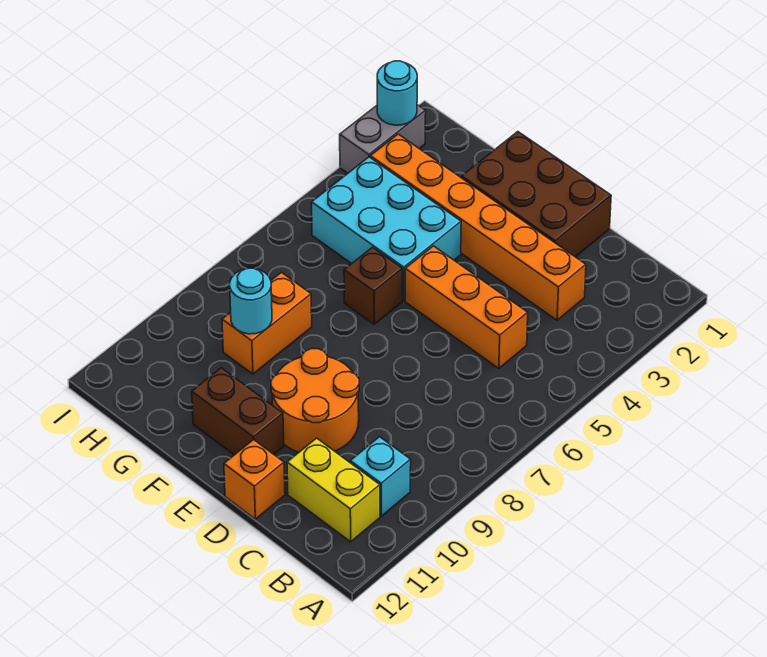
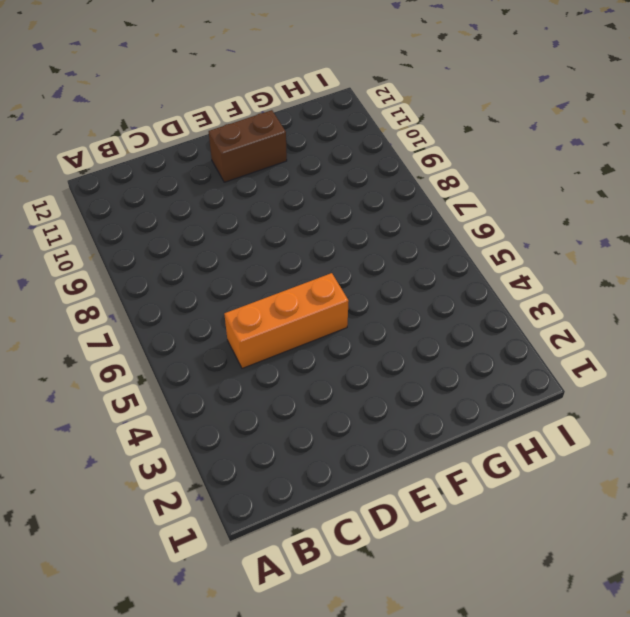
none -> cyan brick B10 level 1
none -> yellow brick B11:C11 level 1
none -> orange brick C3:H3 level 1

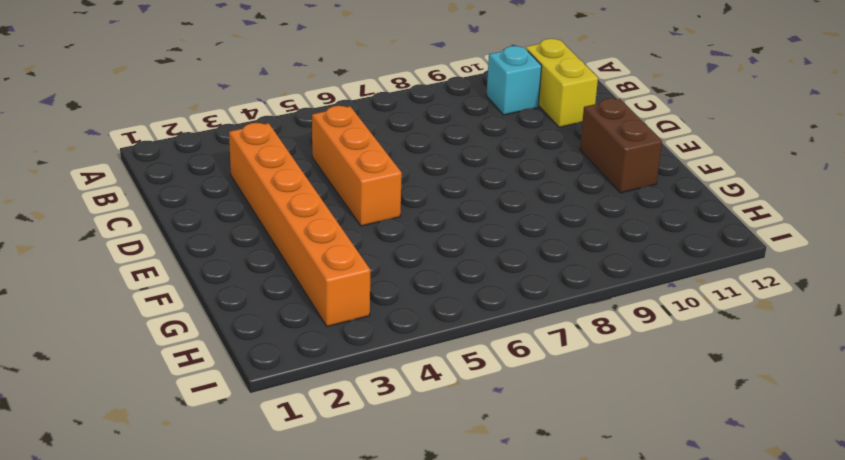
none -> brown brick D1:F2 level 1
none -> orange round brick D9:E10 level 1
none -> orange brick D12 level 1

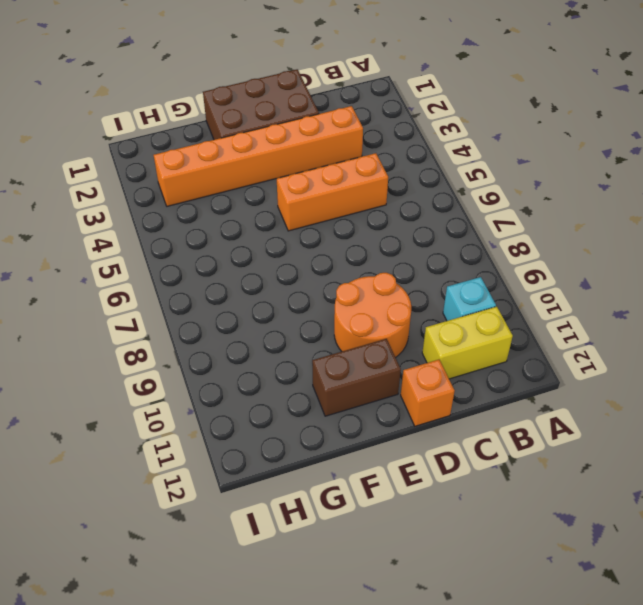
none -> cyan brick F4:H5 level 1
none -> brown brick F6 level 1
none -> orange brick G8:G9 level 1

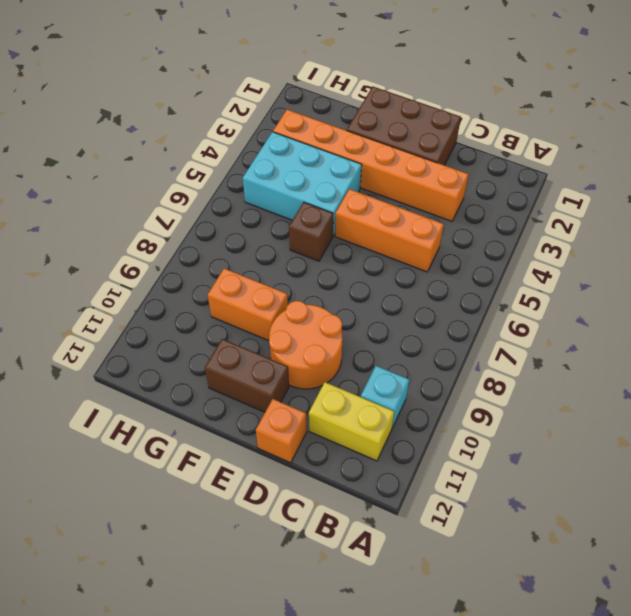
orange brick F9:G9 level 1 -> orange brick G8:G9 level 1
none -> grey brick I2:I3 level 1
none -> cyan round brick G9 level 2
none -> cyan round brick I2 level 2

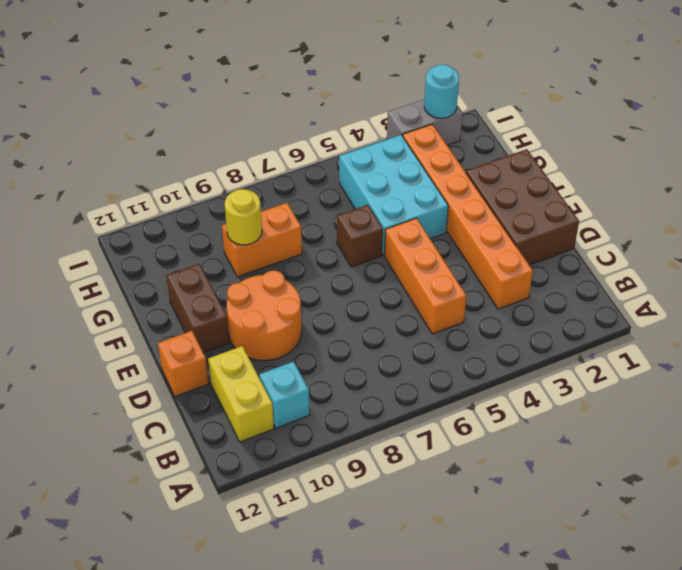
yellow round brick G9 level 2 -> cyan round brick G9 level 2

